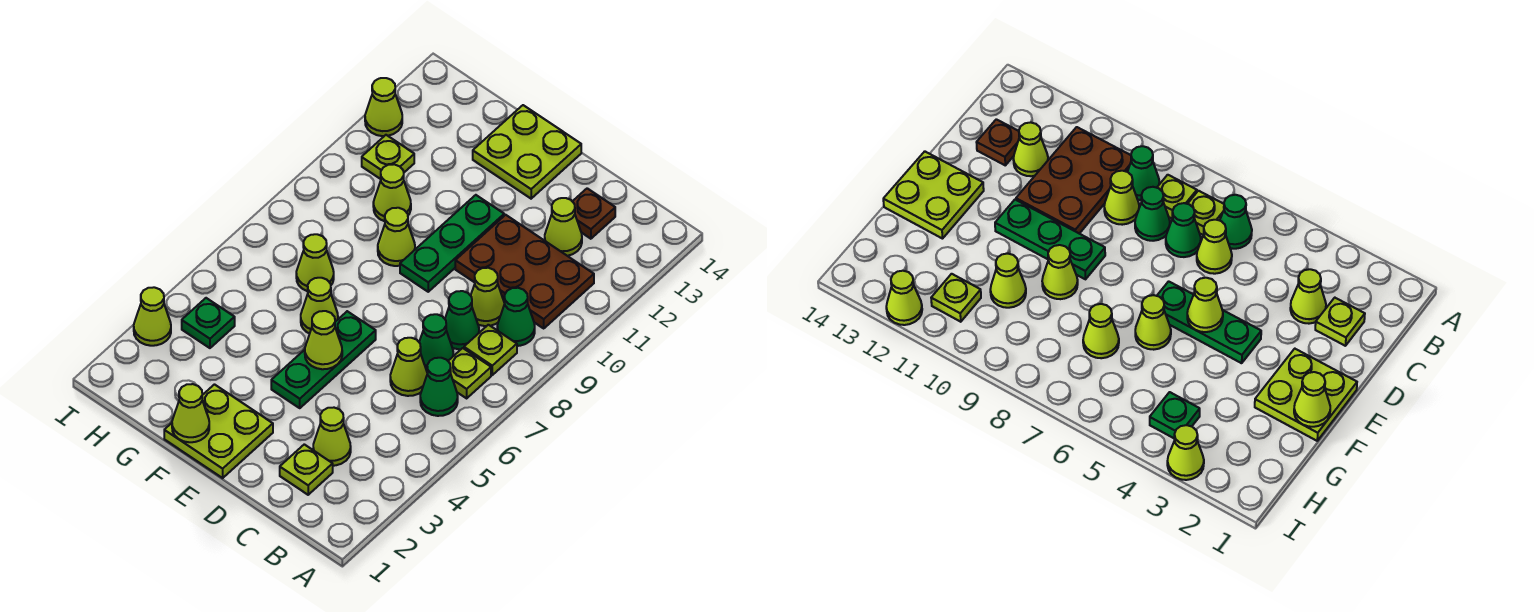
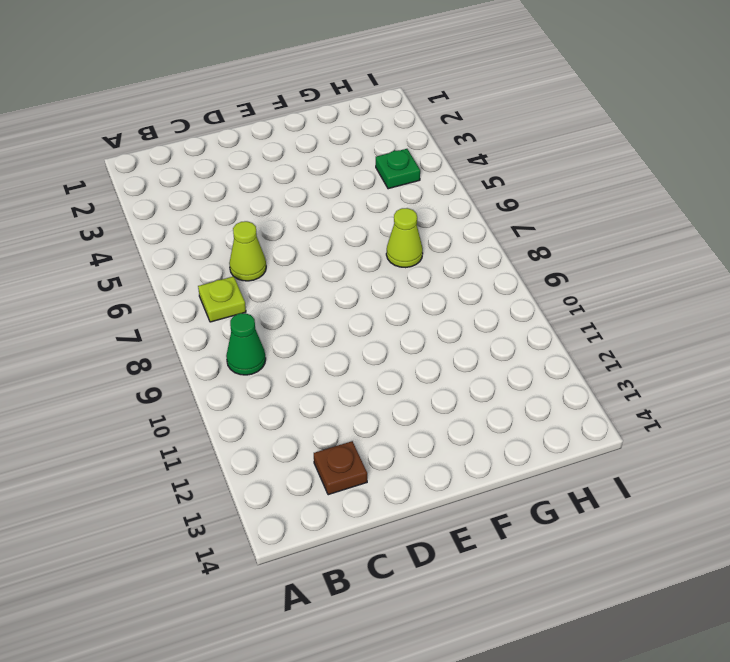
none -> green cone B6 level 1
none -> lime plate B8 level 1
none -> brown plate B10:D11 level 1

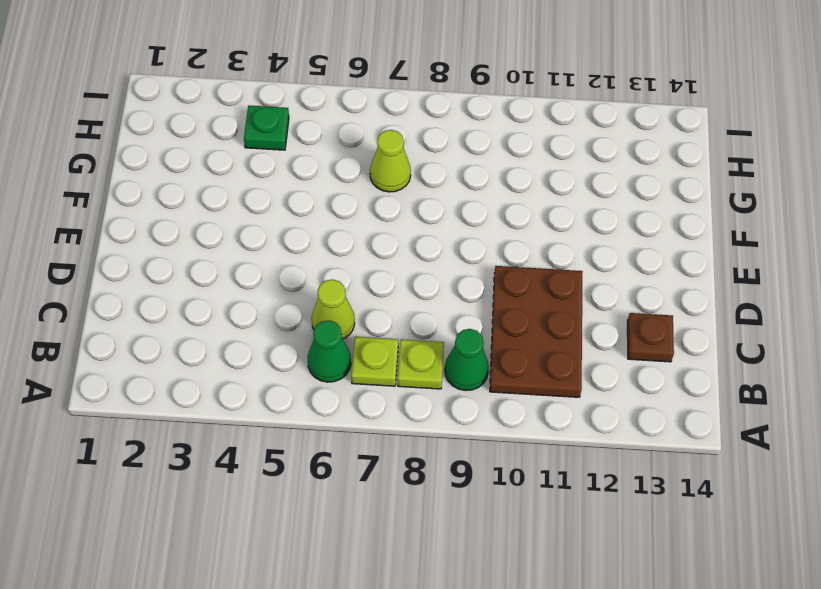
none -> lime plate C2 level 1
none -> lime cone C3 level 1
none -> green cone C7 level 1

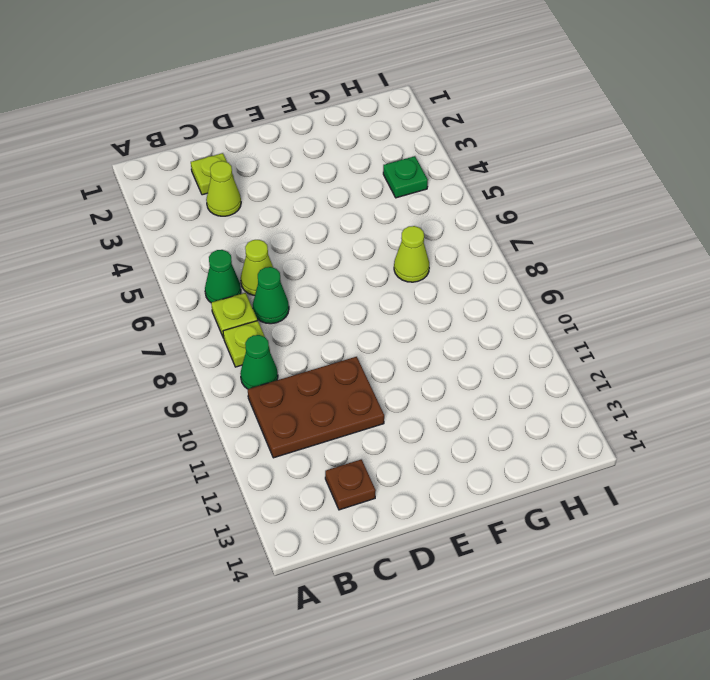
none -> green cone C8 level 1
none -> lime cone C9 level 1
none -> lime cone C12 level 1

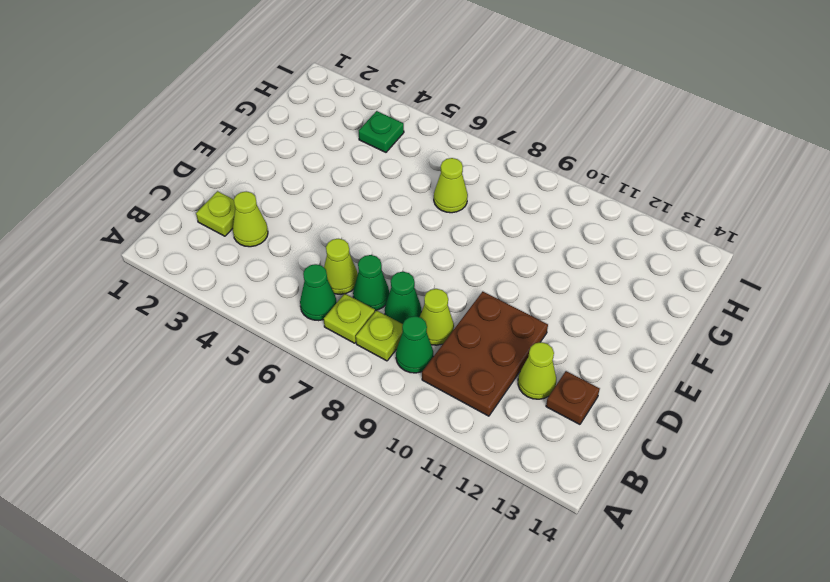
none -> lime plate E1:F2 level 1
none -> green plate E4:E6 level 1
none -> green plate E9:E11 level 1

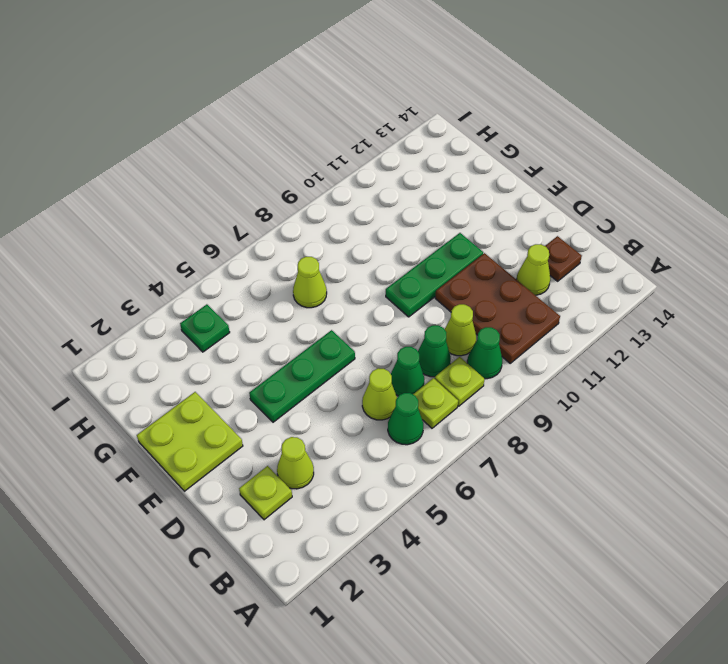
none -> lime plate E13:F14 level 1
none -> lime cone F6 level 1
none -> lime cone F9 level 1

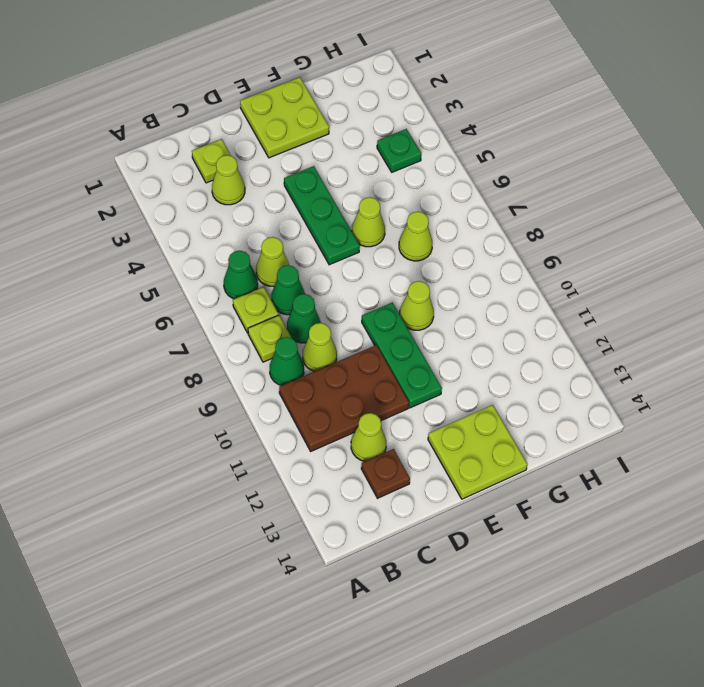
none -> lime cone G10 level 1
none -> lime plate H11 level 1
none -> lime cone I3 level 1

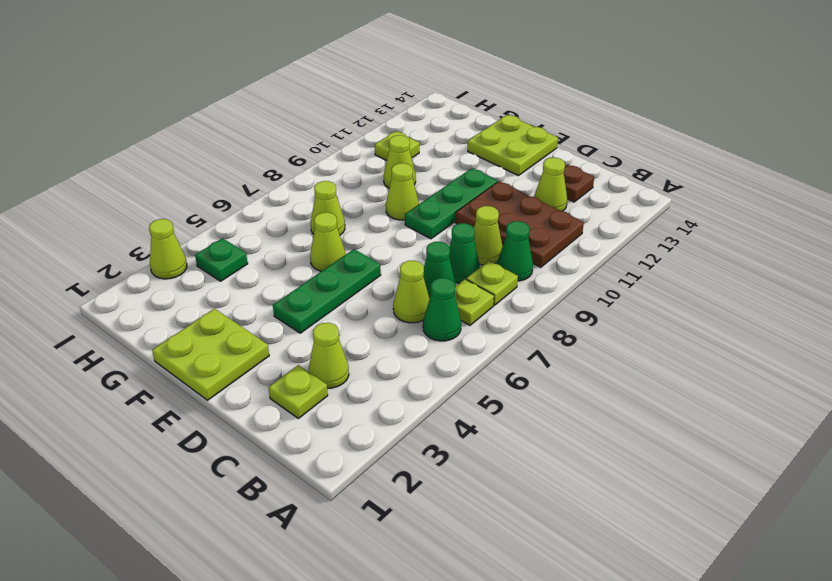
none -> lime cone I12 level 1
none -> lime cone E5 level 2
none -> lime cone F1 level 2

